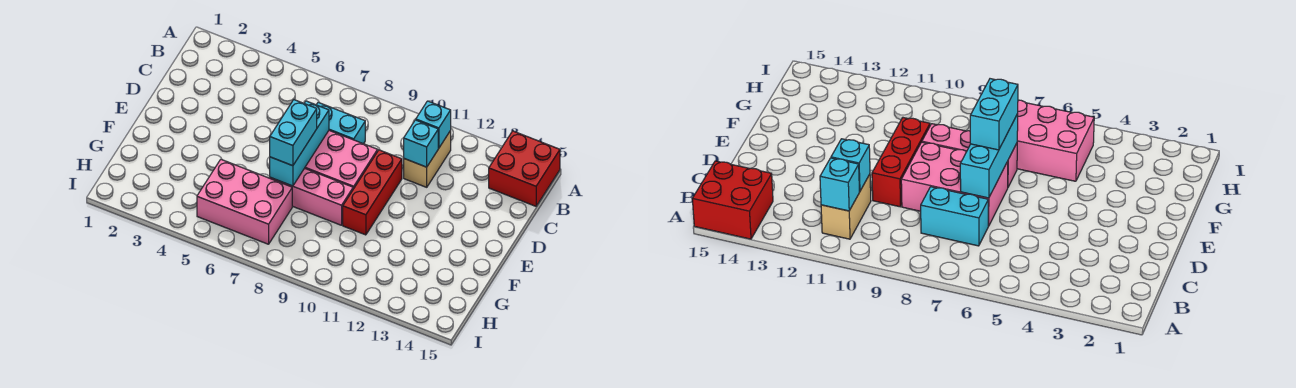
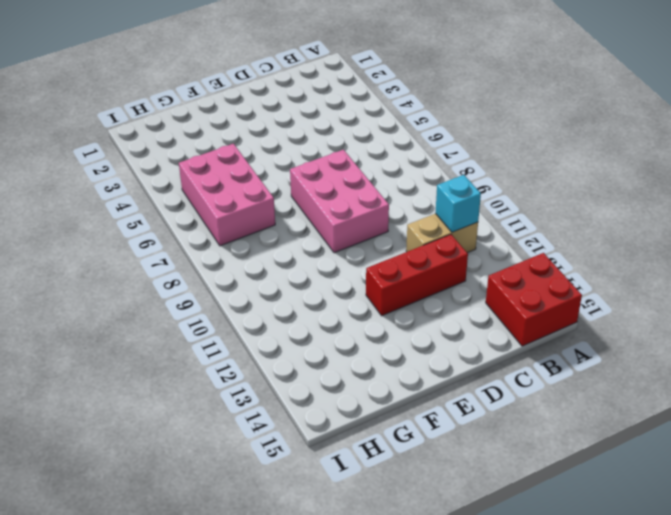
red brick C12:E12 level 1 -> red brick D10:F10 level 1
none -> cyan brick C7:C8 level 1
none -> pink brick F7:F9 level 1

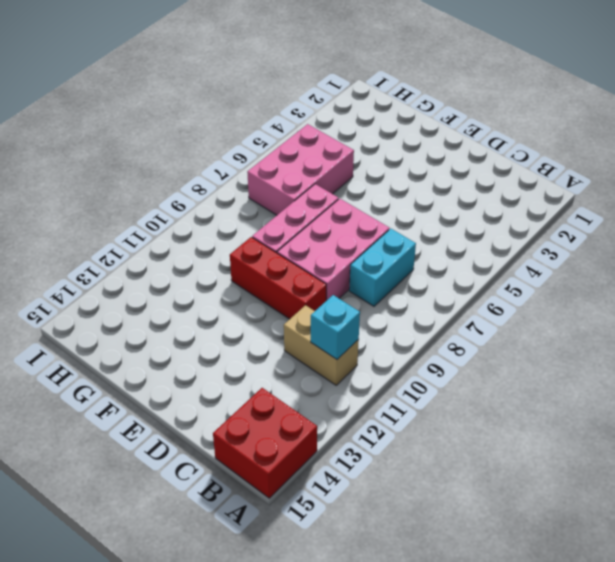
none -> cyan brick C11 level 2
none -> cyan brick D7:F7 level 2

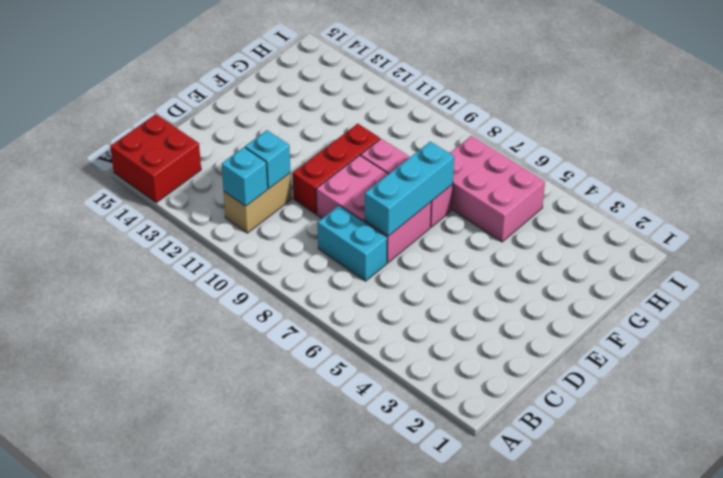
none -> cyan brick E7:F7 level 3

